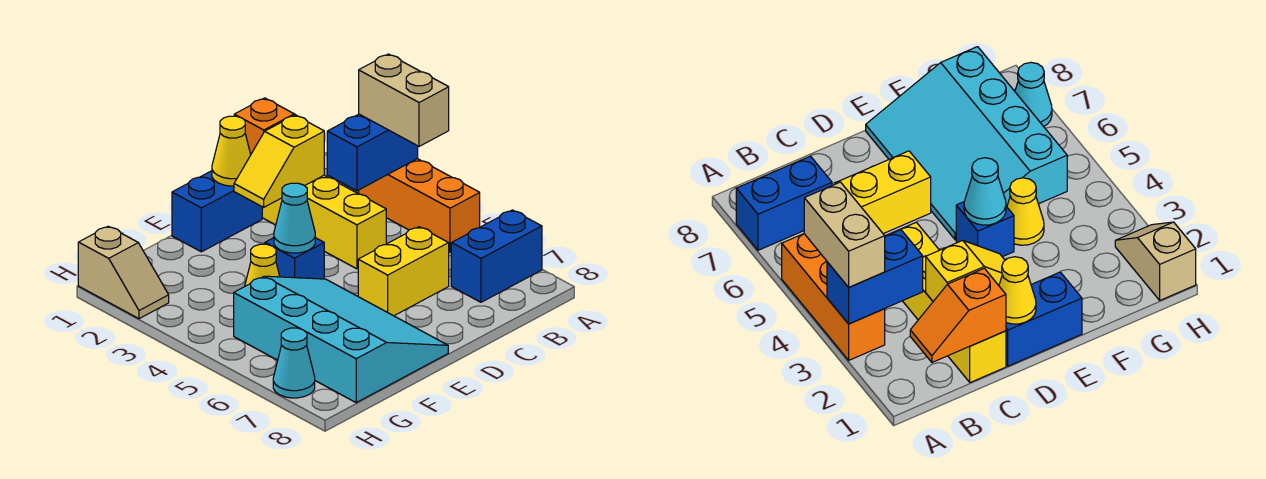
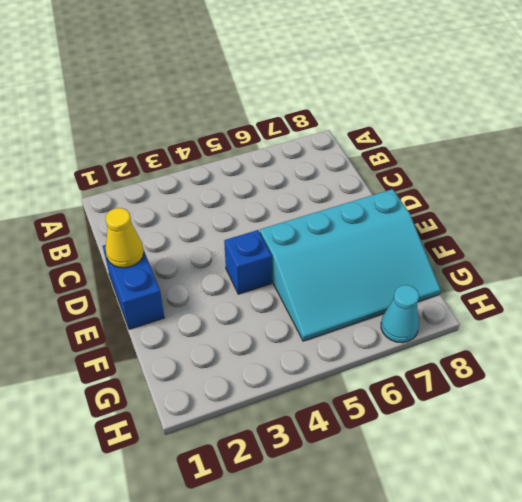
cyan slope E5:G8 level 1 top E -> cyan slope E5:G8 level 1 top G
none -> orange brick A3:A5 level 1
none -> blue brick A7:B7 level 1
none -> yellow brick C1:C4 level 1

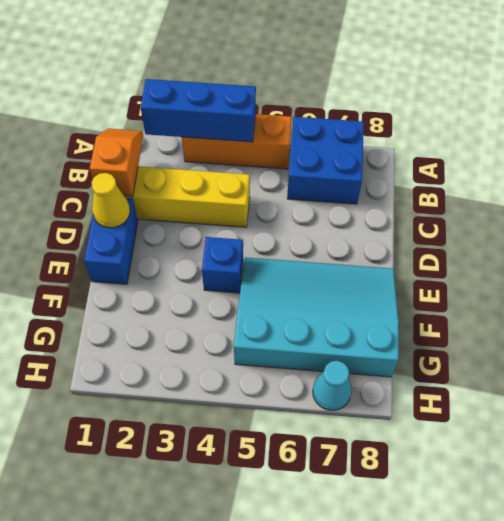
blue brick A2:A4 level 2 -> blue brick A3:B3 level 2
blue brick A6:B7 level 1 -> blue brick A7:B7 level 1
none -> yellow brick C6:D6 level 1
none -> yellow cone F4 level 1
none -> tan slope H1:H2 level 1 top 1

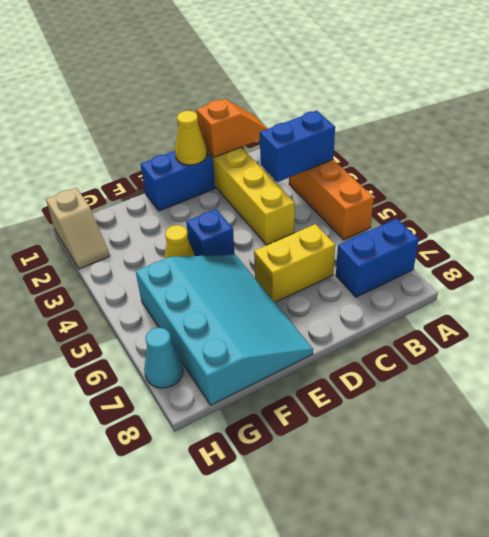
none -> yellow slope C2:D2 level 2 top C
none -> cyan cone E4 level 2
none -> tan brick A3:A4 level 3

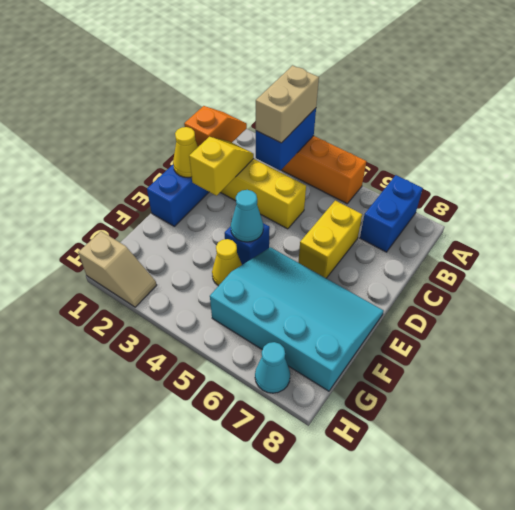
tan brick A3:B3 level 3 -> tan brick A3:A4 level 3
yellow slope C2:D2 level 2 top D -> yellow slope C2:D2 level 2 top C

